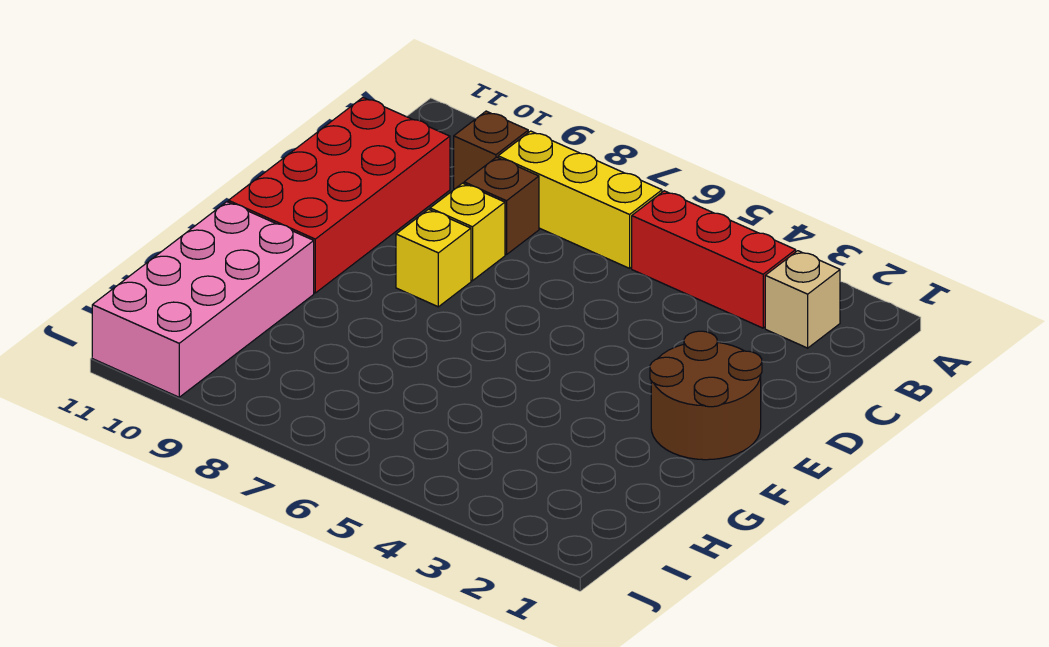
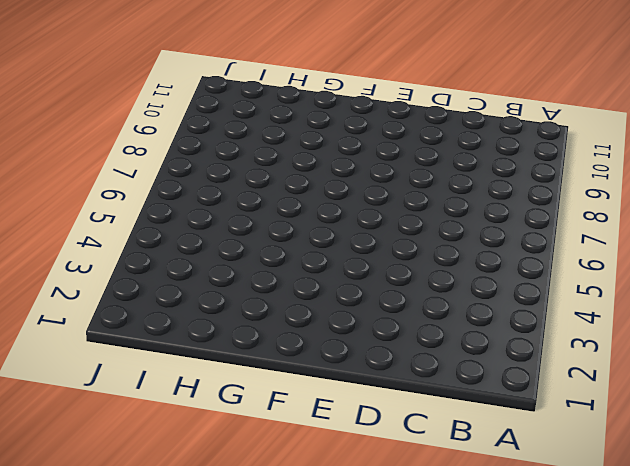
none -> tan brick B2 level 1
none -> red brick B3:B5 level 1

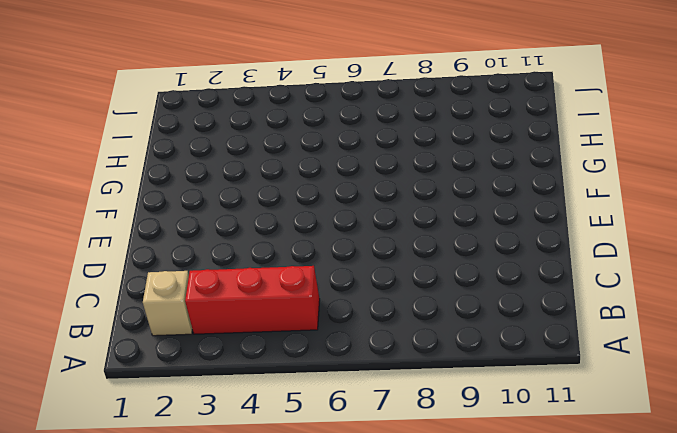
none -> yellow brick B6:B8 level 1
none -> brown brick B9 level 1

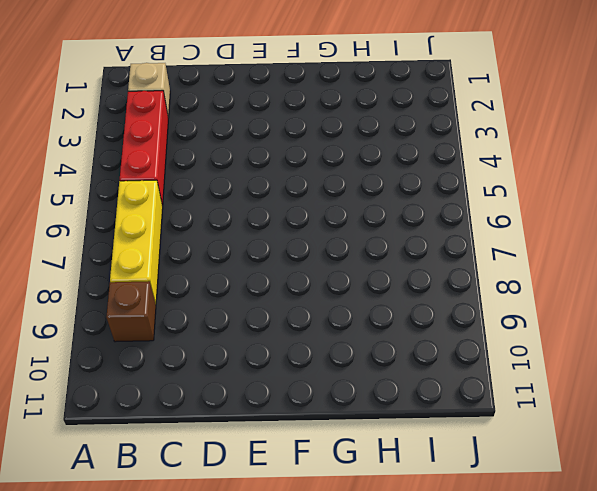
none -> brown brick C8 level 1
none -> red brick C10:F11 level 1

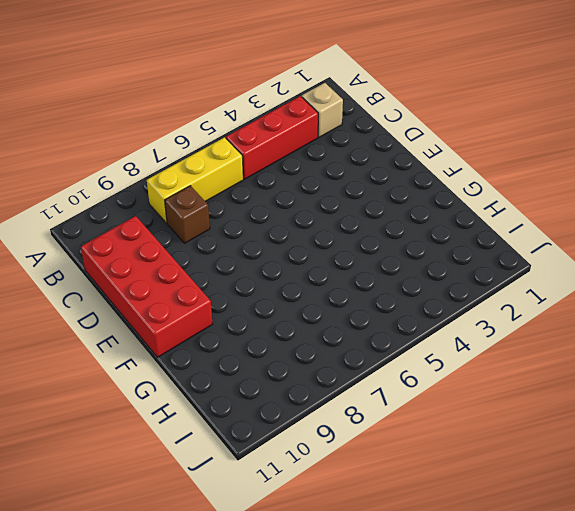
none -> brown brick B9 level 1
none -> yellow brick D8 level 1

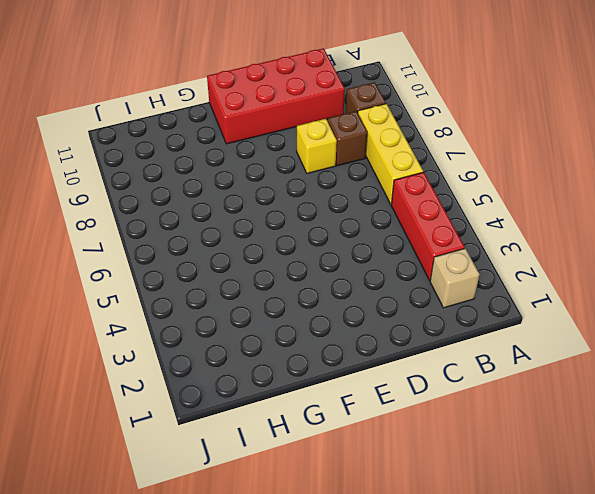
none -> brown round brick E1:F2 level 1
none -> yellow brick E8 level 1

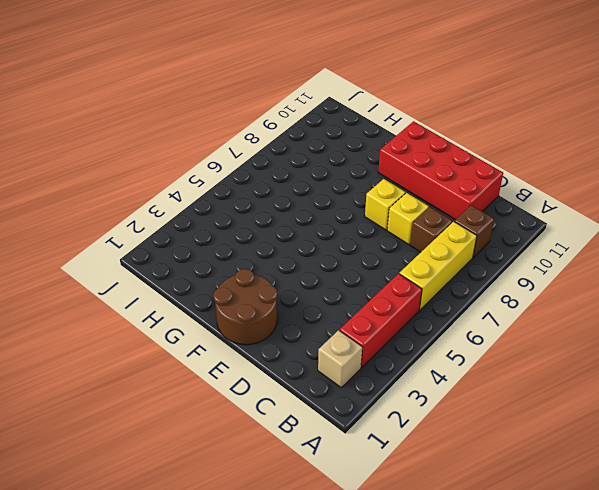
none -> pink brick G10:J11 level 1

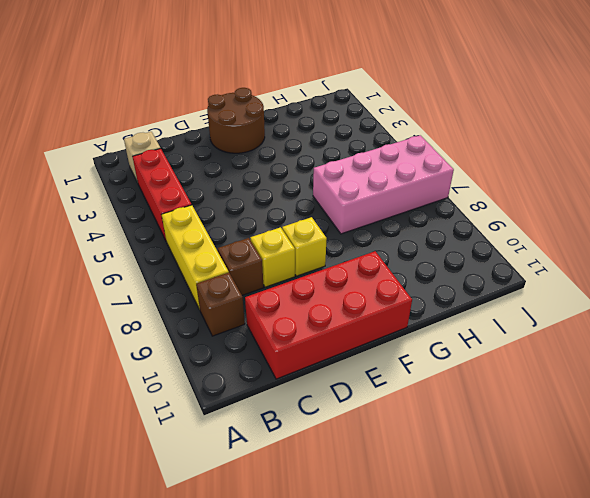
pink brick G6:J7 level 1 -> pink brick G10:J11 level 1

